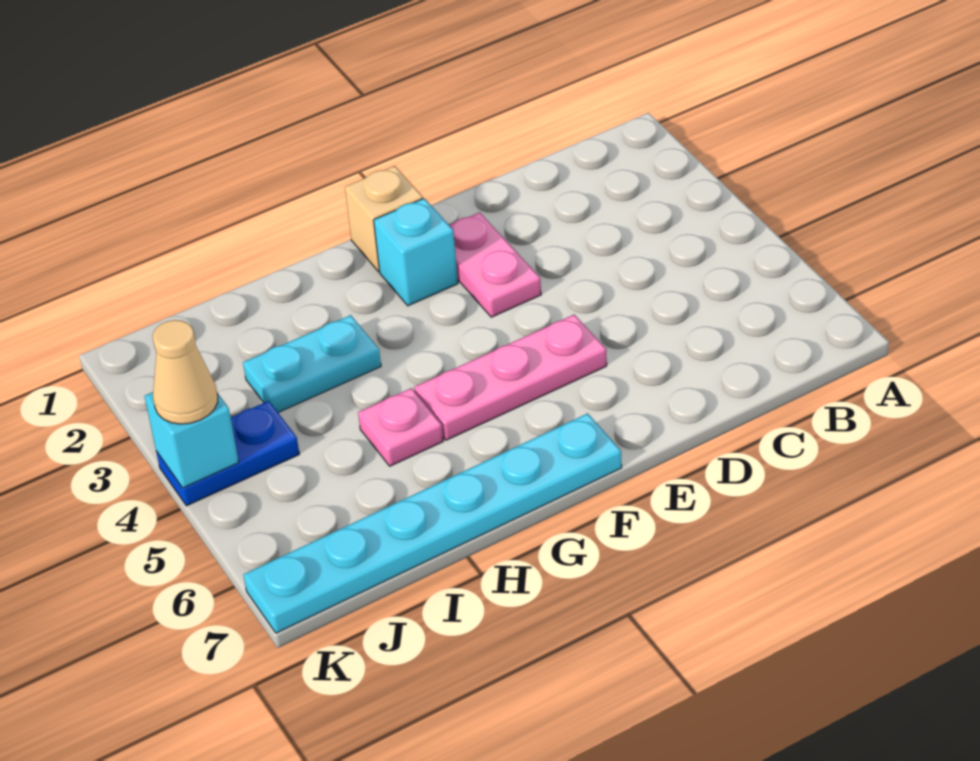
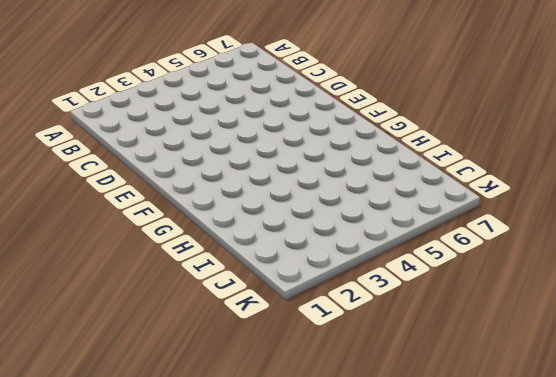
none -> pink plate E2:E3 level 1
none -> pink plate E5:G5 level 1

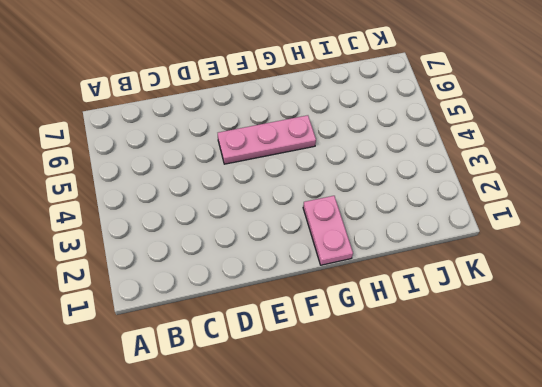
pink plate G1:G2 level 1 -> pink plate E2:E3 level 1
none -> tan brick F1 level 1
none -> cyan brick F2 level 1

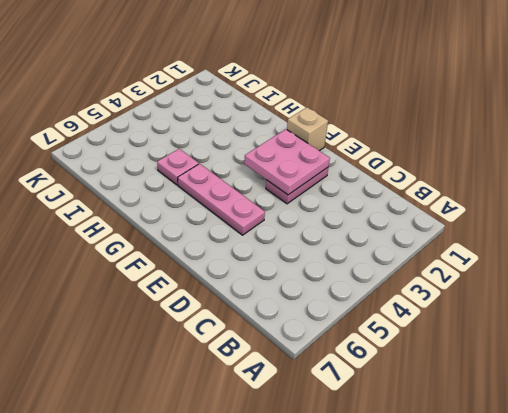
pink plate E2:F3 level 2 -> none
none -> cyan brick F2 level 1
none -> cyan plate F7:K7 level 1

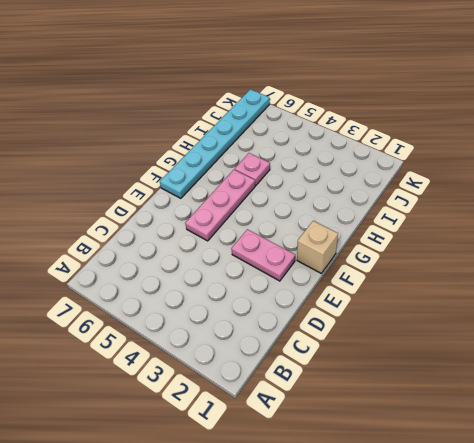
none -> cyan brick F2 level 1
none -> cyan plate H3:I3 level 1

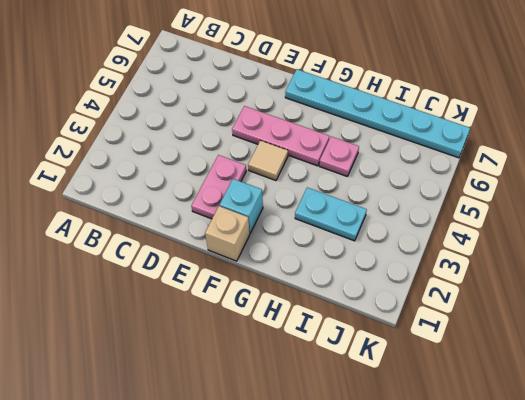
tan tile F4 level 1 -> none
none -> blue plate J4:K4 level 1
none -> cyan brick K4 level 2

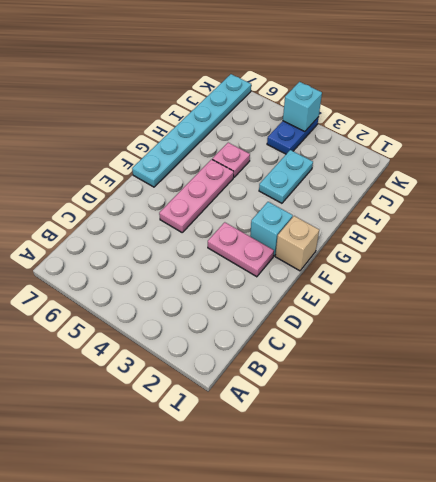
none -> tan cone K4 level 3

